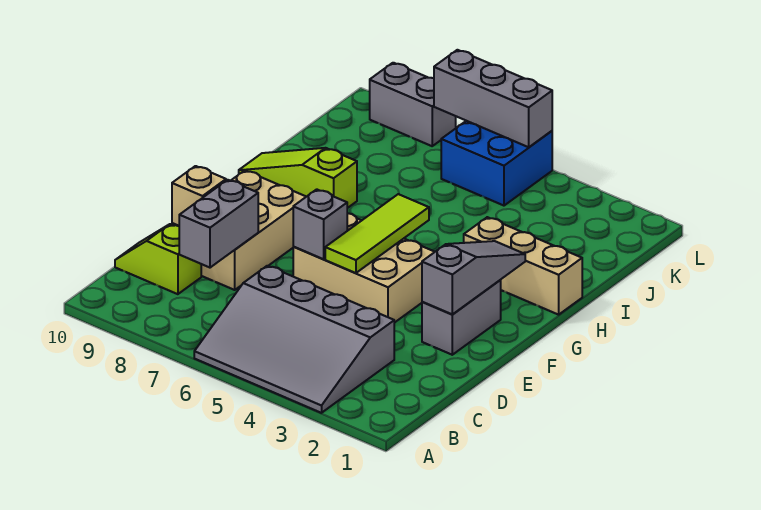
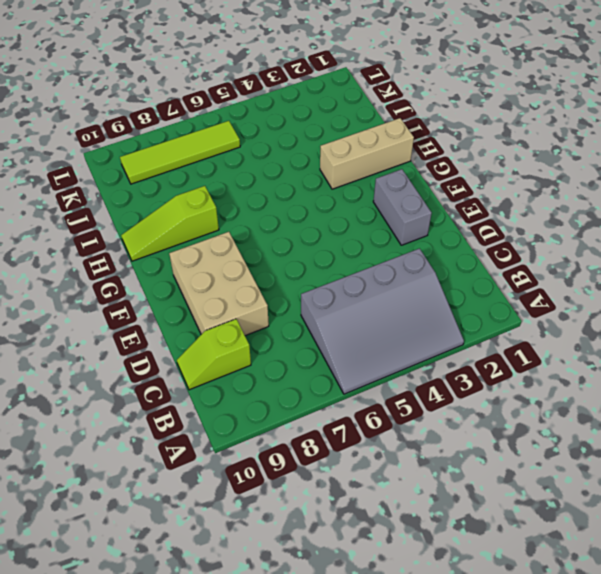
lime tile K6:K9 level 1 -> blue brick K5:L6 level 1
none -> tan brick E4:F6 level 1
none -> grey brick L8:L9 level 1
none -> grey brick C8:D8 level 2

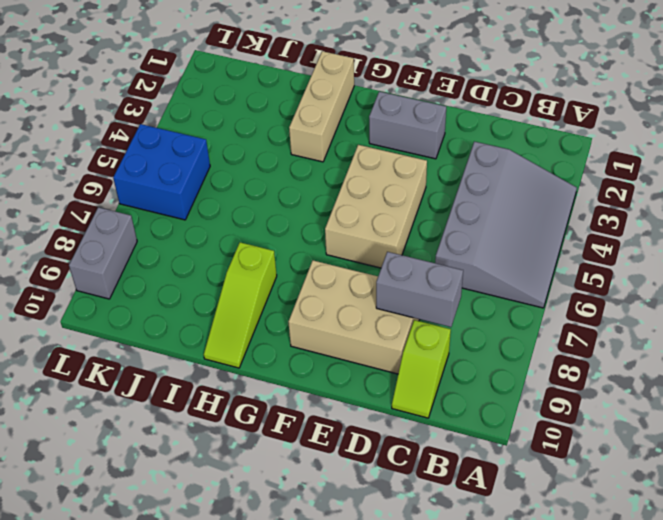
none -> tan brick D9 level 2
none -> grey slope E2:G2 level 2 top E
none -> lime tile E5:G5 level 2

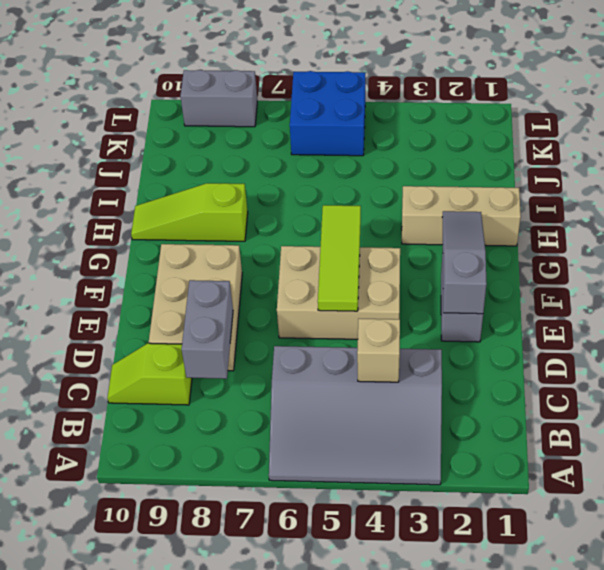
tan brick C4 level 2 -> tan brick D9 level 2
none -> grey brick E6 level 2
none -> grey brick L5:L7 level 2

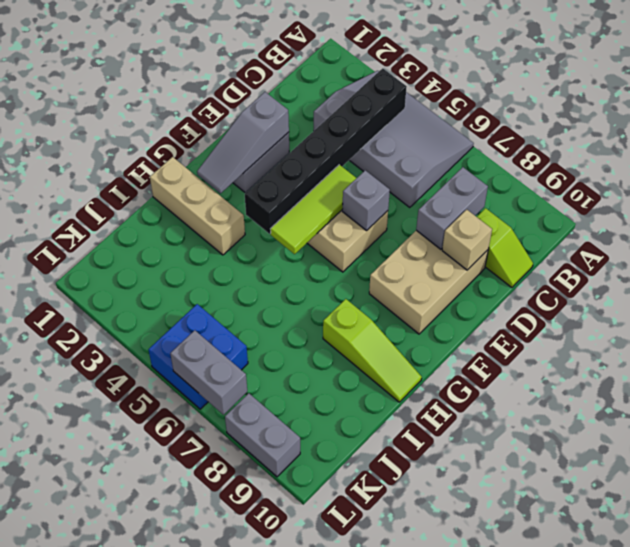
black brick B4:G4 level 2 -> none
grey brick L6:L7 level 2 -> grey brick L5:L7 level 2

